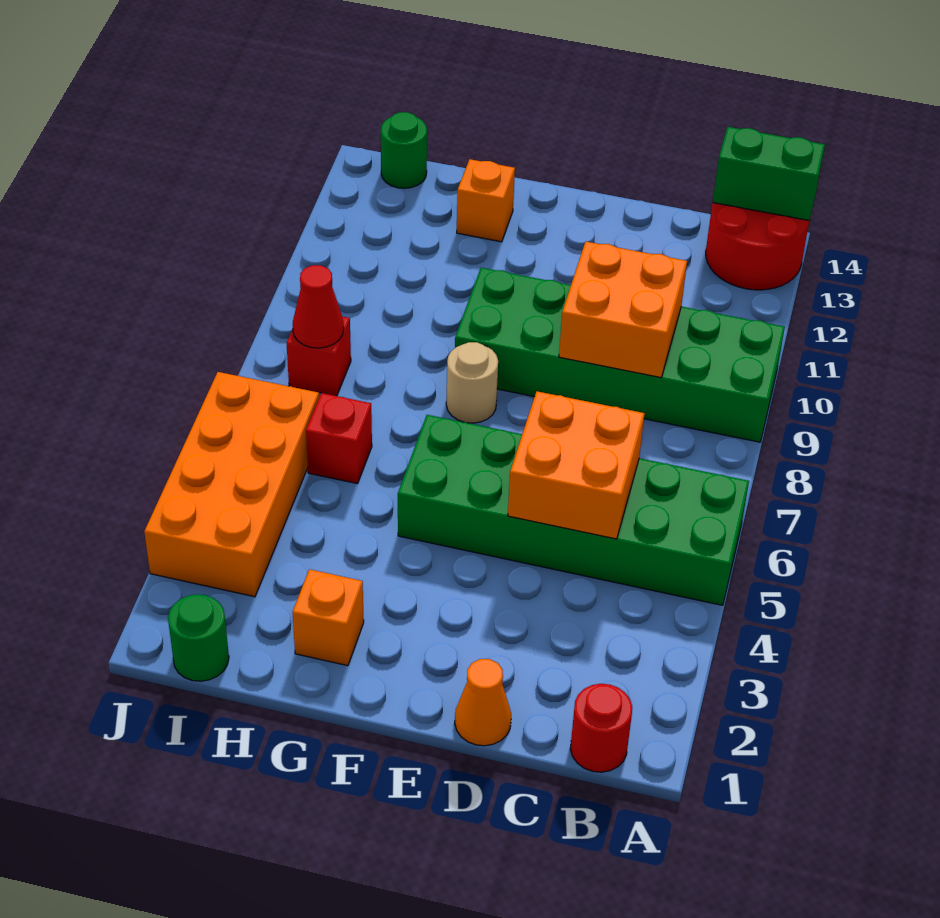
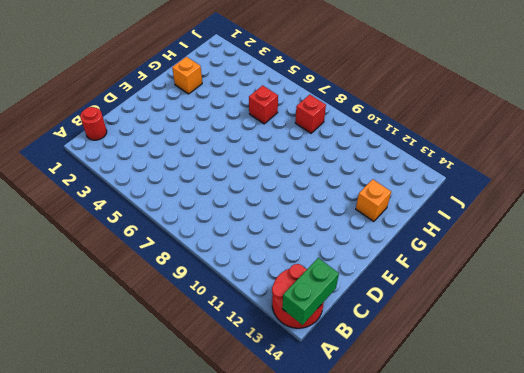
none -> green brick A5:F6 level 1
none -> green brick A9:F10 level 1
none -> orange cone D1 level 1

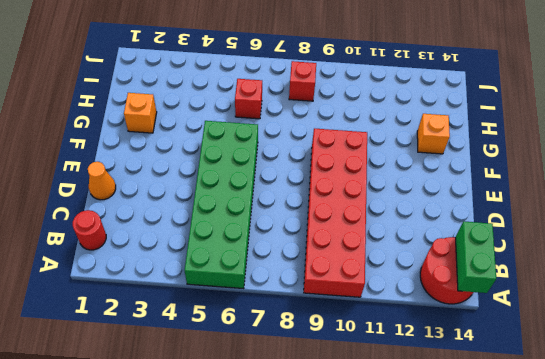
red brick A9:F10 level 1 -> green brick A9:F10 level 1
none -> tan round brick F8 level 1
none -> green round brick I1 level 1
none -> orange brick I3:J6 level 1

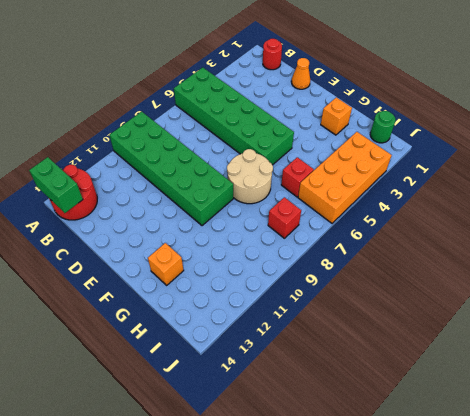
tan round brick F7:G8 level 1 -> tan round brick F8 level 1
none -> green round brick I14 level 1
none -> orange brick C5:D6 level 2
none -> orange brick C9:D10 level 2

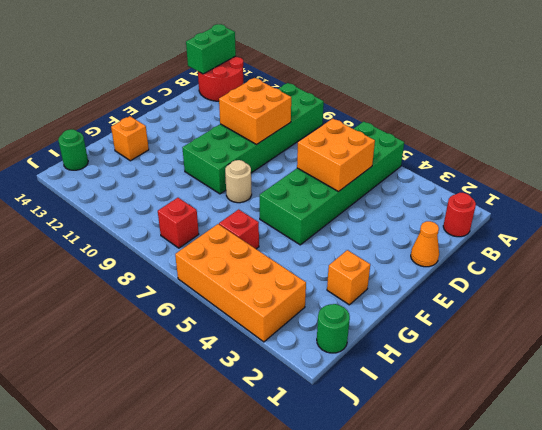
none -> red cone I8 level 2

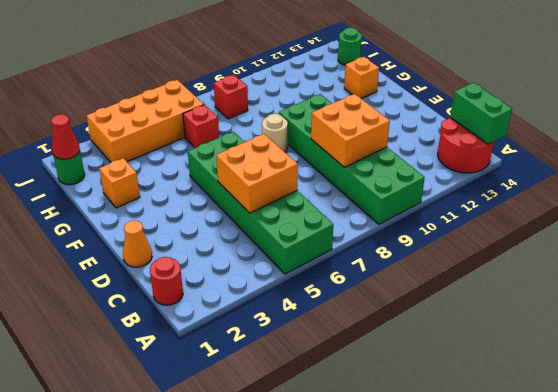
red cone I1 level 2 -> red cone I8 level 2

